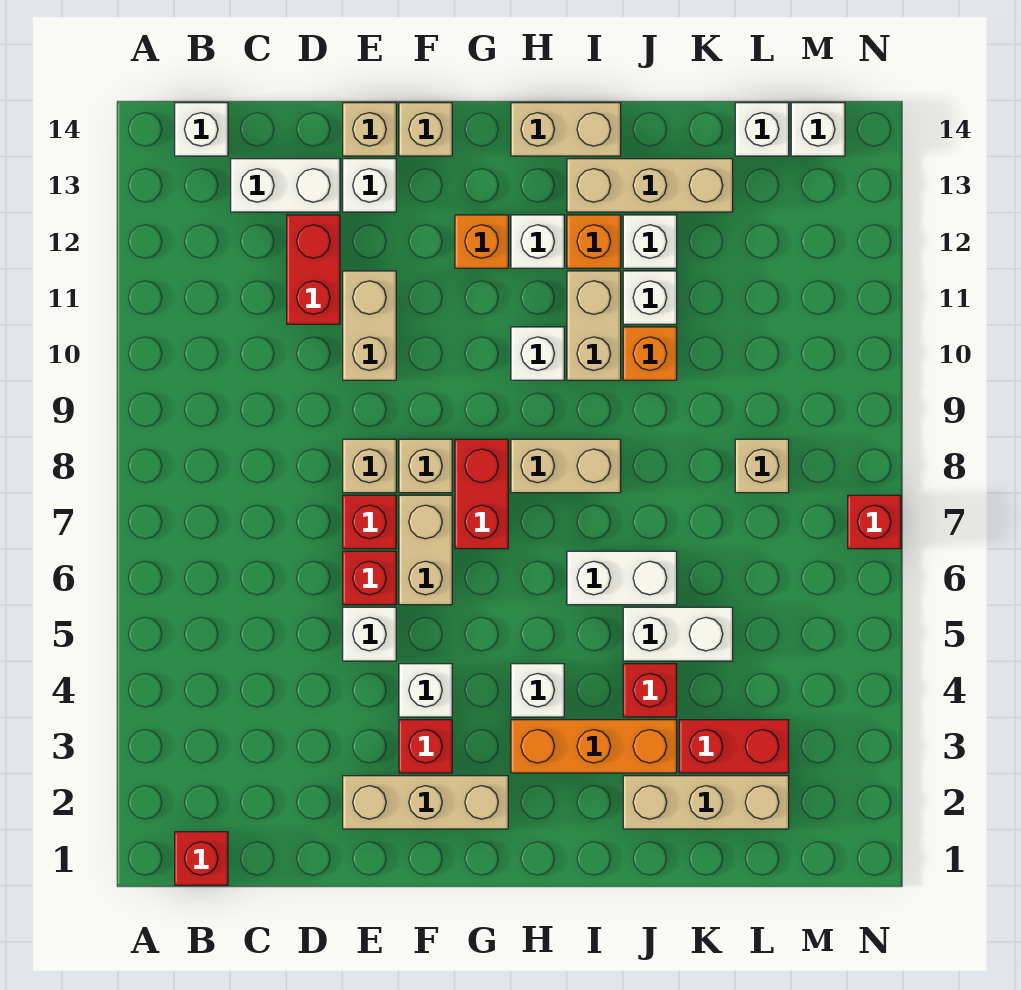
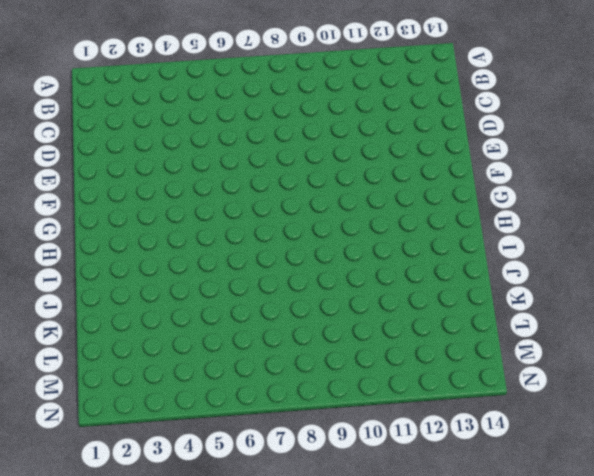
none -> red brick B1 level 1
none -> white brick B14 level 1
none -> white brick C13:D13 level 1
none -> red brick D11:D12 level 1

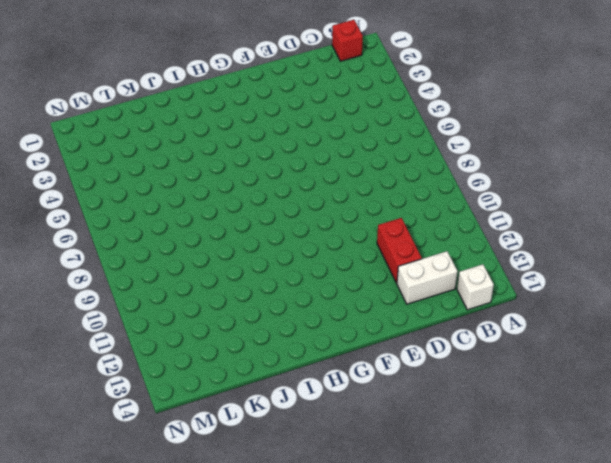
none -> tan brick E2:G2 level 1
none -> white brick E5 level 1
none -> red brick E6 level 1
none -> red brick E7 level 1

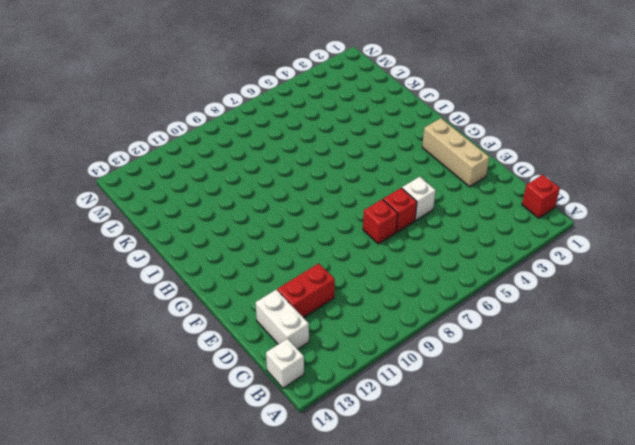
none -> tan brick E8 level 1
none -> tan brick E10:E11 level 1
none -> white brick E13 level 1
none -> tan brick E14 level 1

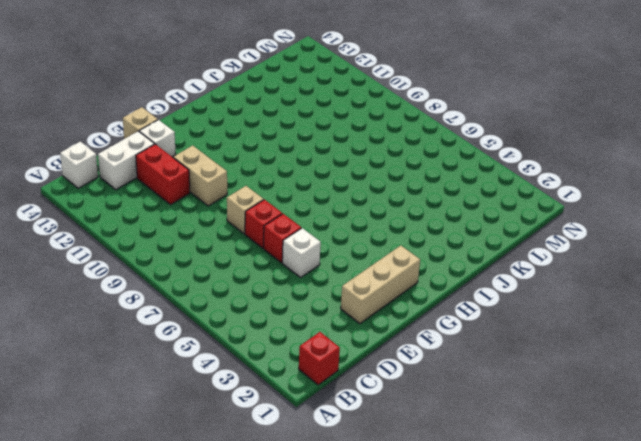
none -> red brick F3 level 1
none -> white brick F4 level 1
none -> tan brick F6:F7 level 1
none -> tan brick F8 level 1

